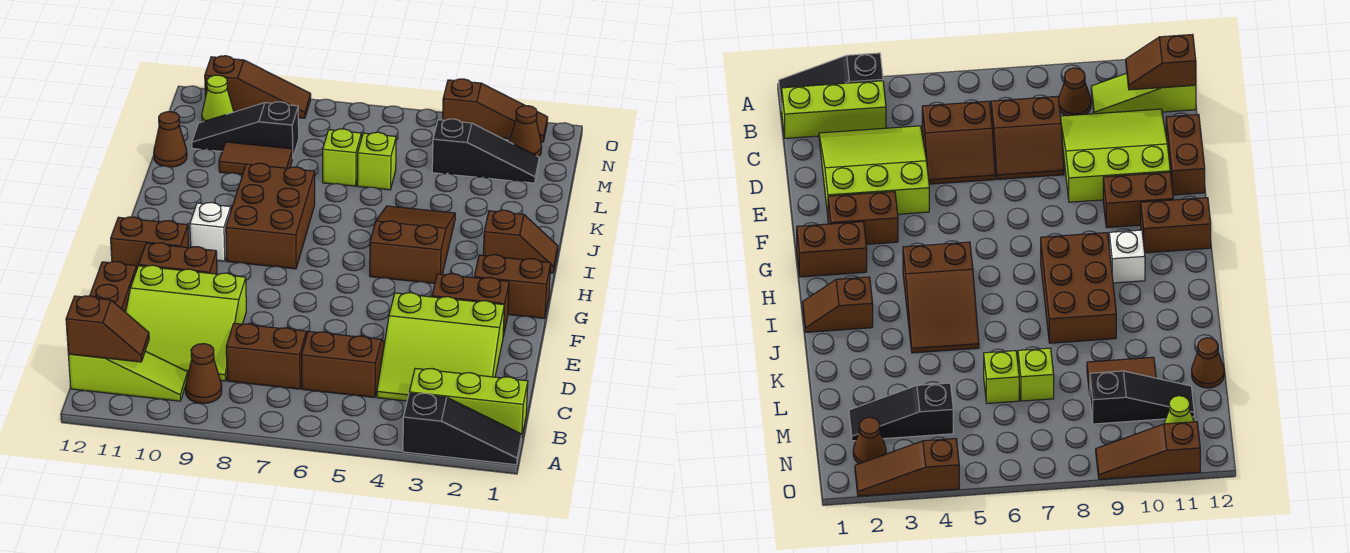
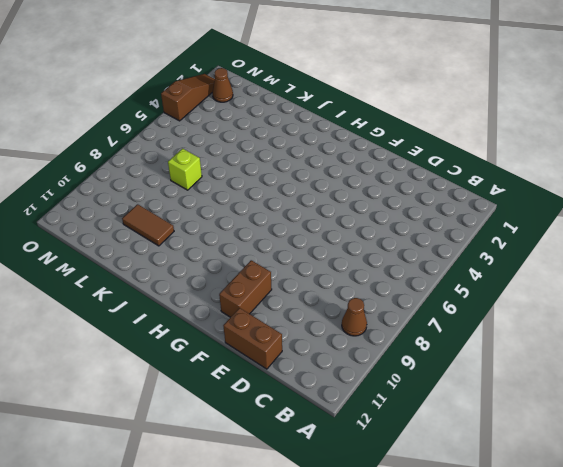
brown tile K10:L10 level 1 -> brown tile L9:L10 level 1
none -> black slope A1:A3 level 1 top 3
none -> lime brick B1:B3 level 1
none -> lime slope B10:B12 level 1 top 12

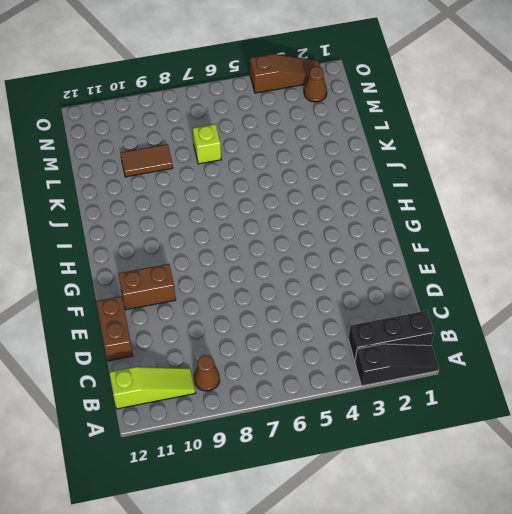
black brick B1:B3 level 1 -> lime brick B1:B3 level 1
none -> lime slope C2:E4 level 1 top E
none -> brown slope C5:D6 level 1 top C
none -> brown slope C7:D8 level 1 top C

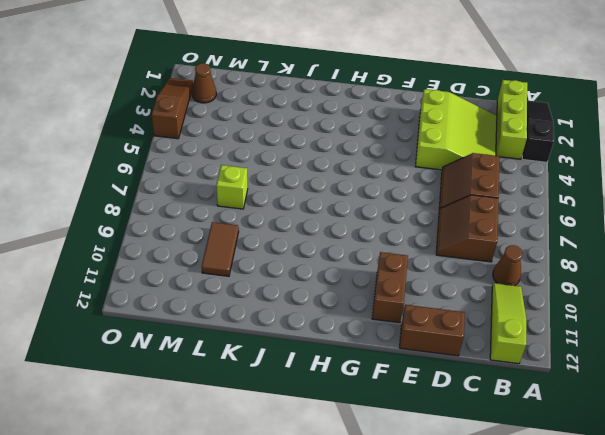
none -> lime slope C9:E11 level 1 top E
none -> brown brick F2:F3 level 1
none -> brown brick G1:G2 level 1

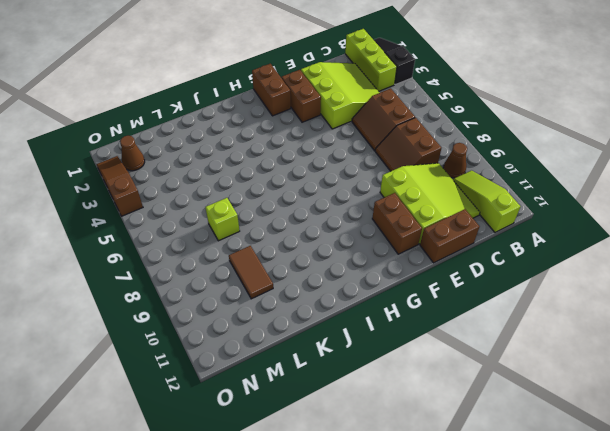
none -> brown brick G11:G12 level 1
none -> brown slope H4:J5 level 1 top H
none -> brown brick H8:J9 level 1

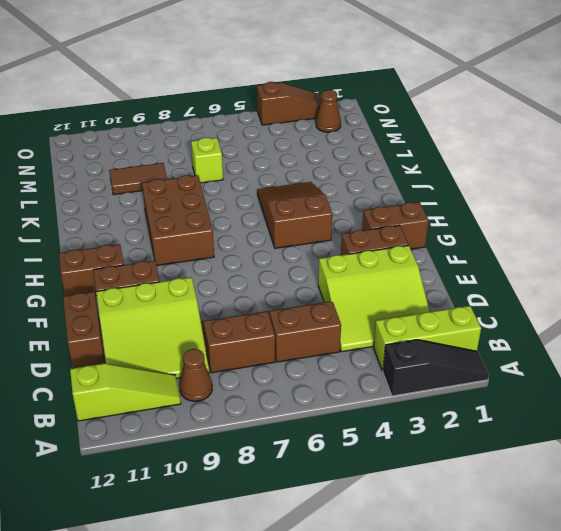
none -> white brick H10 level 1
none -> brown slope I1:I2 level 1 top 2
none -> lime brick L6 level 1

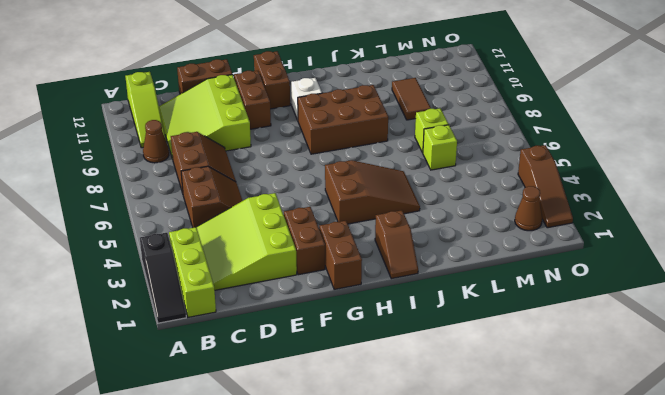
none -> brown cone L12 level 1
none -> black slope M2:M4 level 1 top 4
none -> black slope M9:M11 level 1 top 9

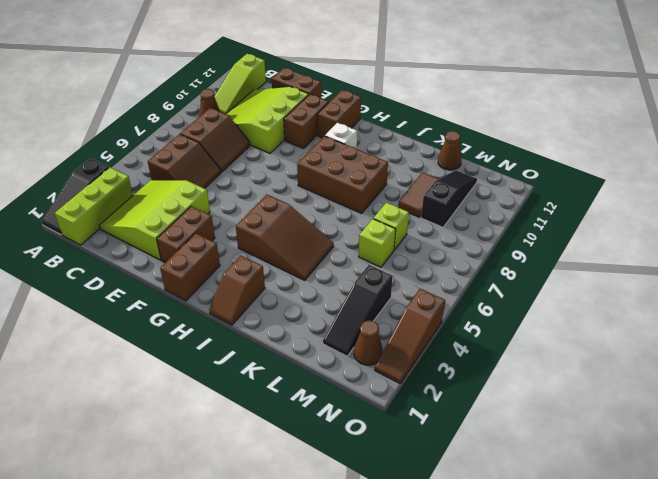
none -> lime cone N11 level 1
none -> brown slope O9:O11 level 1 top 11
none -> brown slope B11:B12 level 2 top 12

